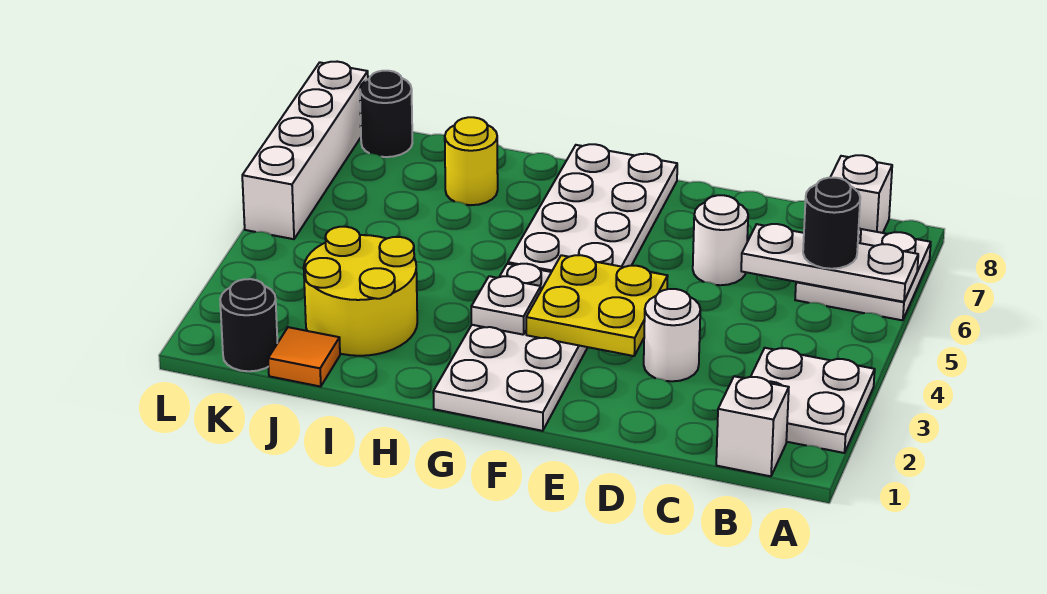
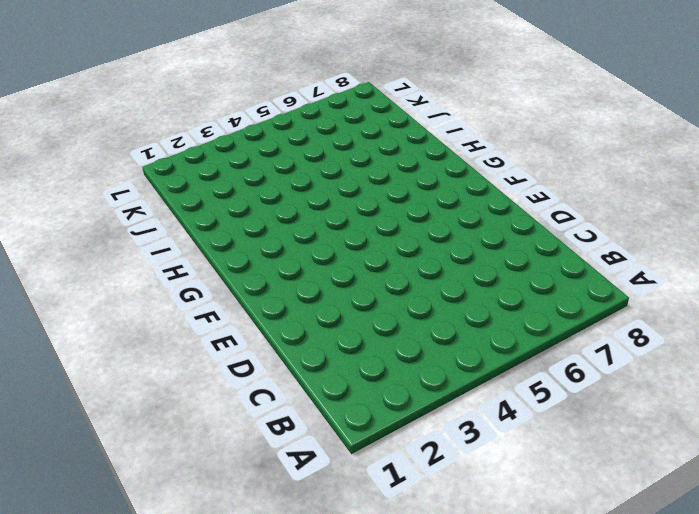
none -> white plate A2:B3 level 1
none -> white plate A6:B7 level 1
none -> white brick B1 level 1

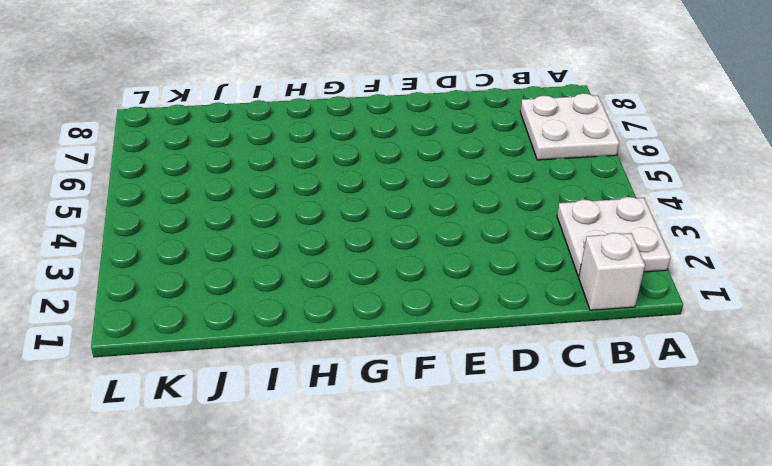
none -> white brick B8 level 1
none -> white round brick D3 level 1
none -> white round brick D6 level 1

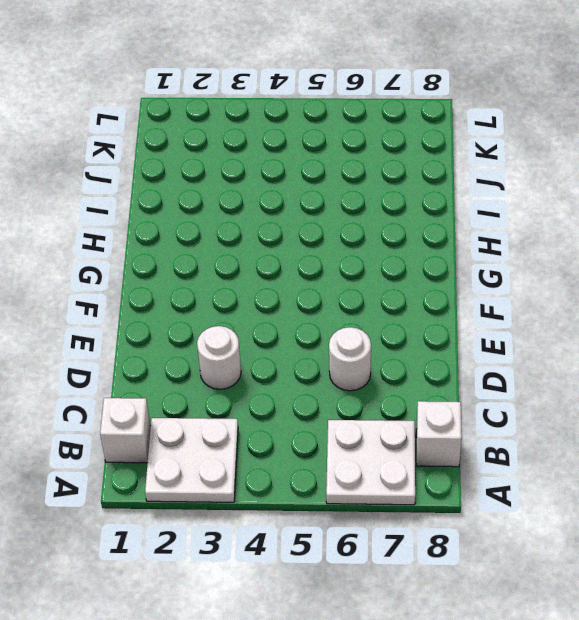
none -> white plate F1:G4 level 1
none -> white plate F5:G8 level 1
none -> yellow round brick I2:J3 level 1

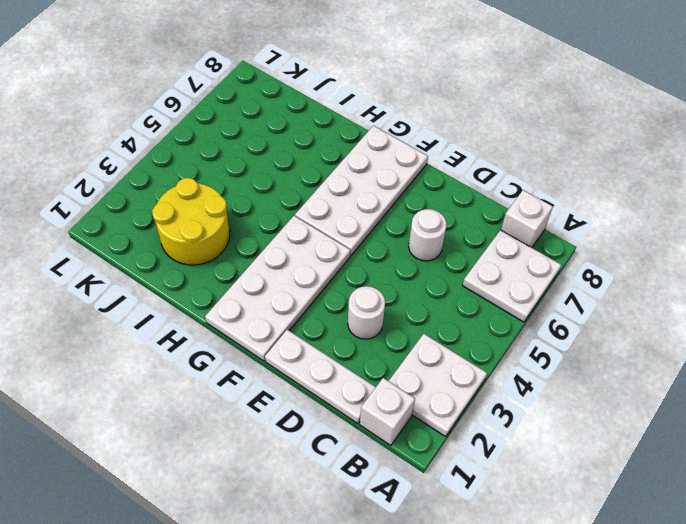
white plate C1:E1 level 1 -> white plate A6:C6 level 2
none -> yellow round brick I7 level 1
none -> orange tile J1 level 1
none -> black round brick K1 level 1

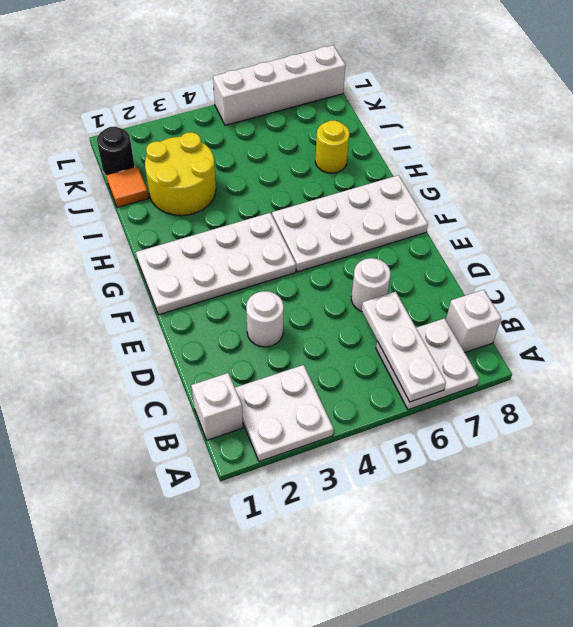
none -> black round brick K8 level 1
none -> yellow plate E3:F4 level 2
none -> white plate G3 level 2

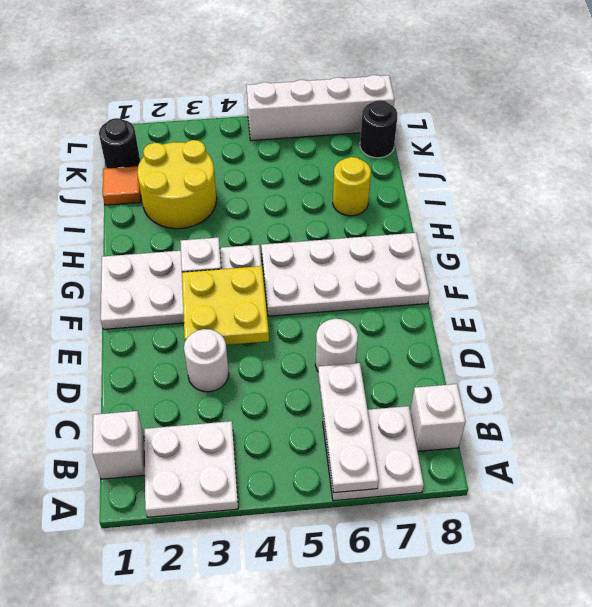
none -> black round brick B6 level 3

